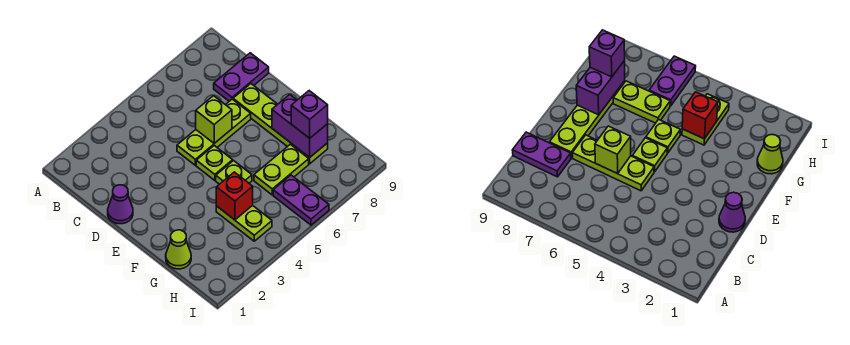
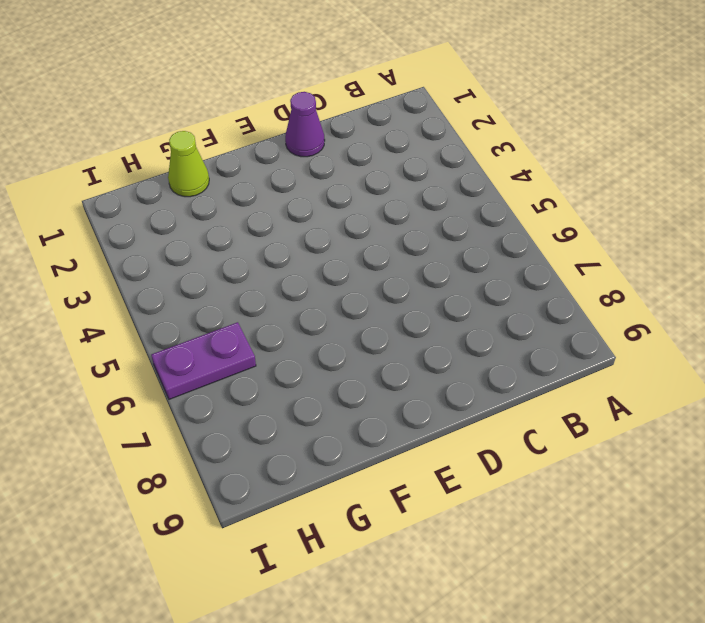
none -> purple plate C8:C9 level 1
none -> lime plate D5:D7 level 1
none -> lime plate D8:G8 level 1

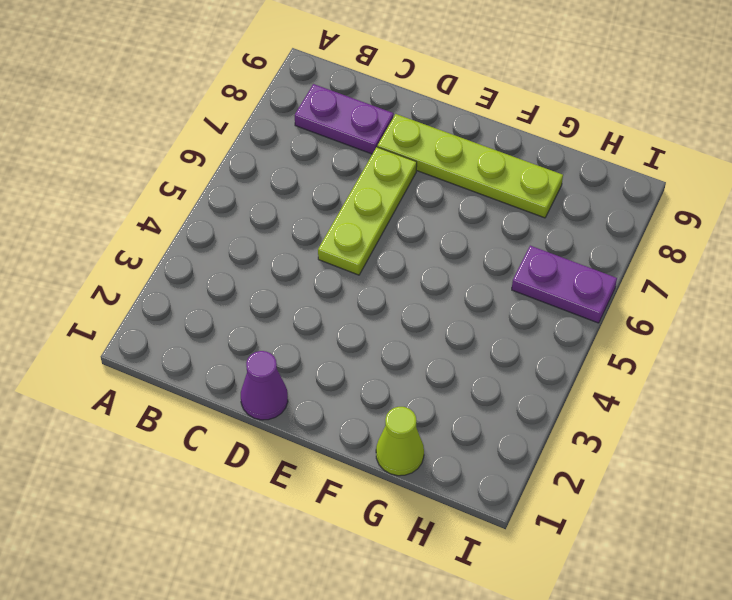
purple plate B8:C8 level 1 -> purple plate C8:C9 level 1
none -> lime plate E5 level 1
none -> lime plate F5 level 1
none -> lime plate G4:H4 level 1

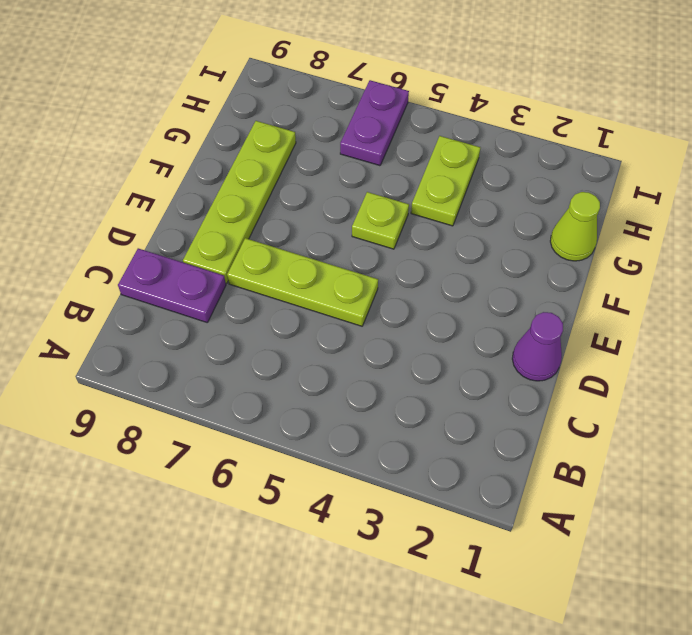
none -> lime plate E5 level 1
none -> lime plate G6:G7 level 1
none -> lime brick D6 level 2

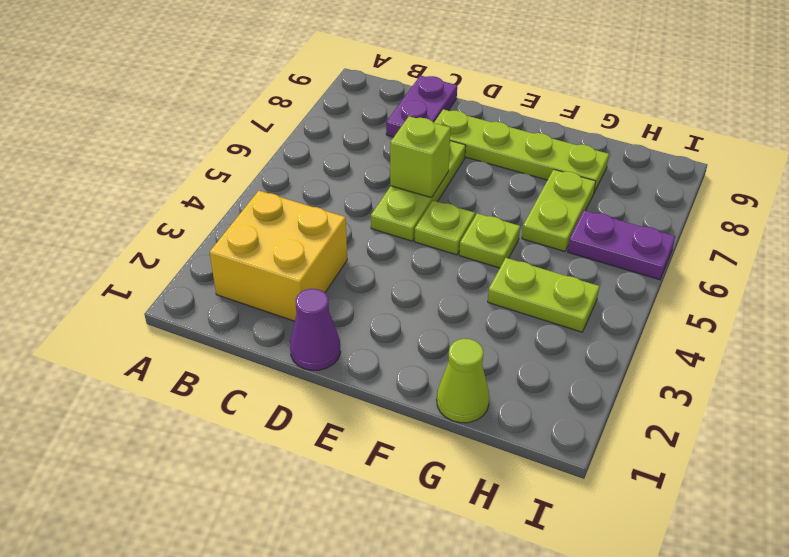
yellow brick B2:C3 level 1 -> none
none -> purple brick F8:G8 level 2
none -> red brick G4 level 2
none -> purple brick G8 level 3

